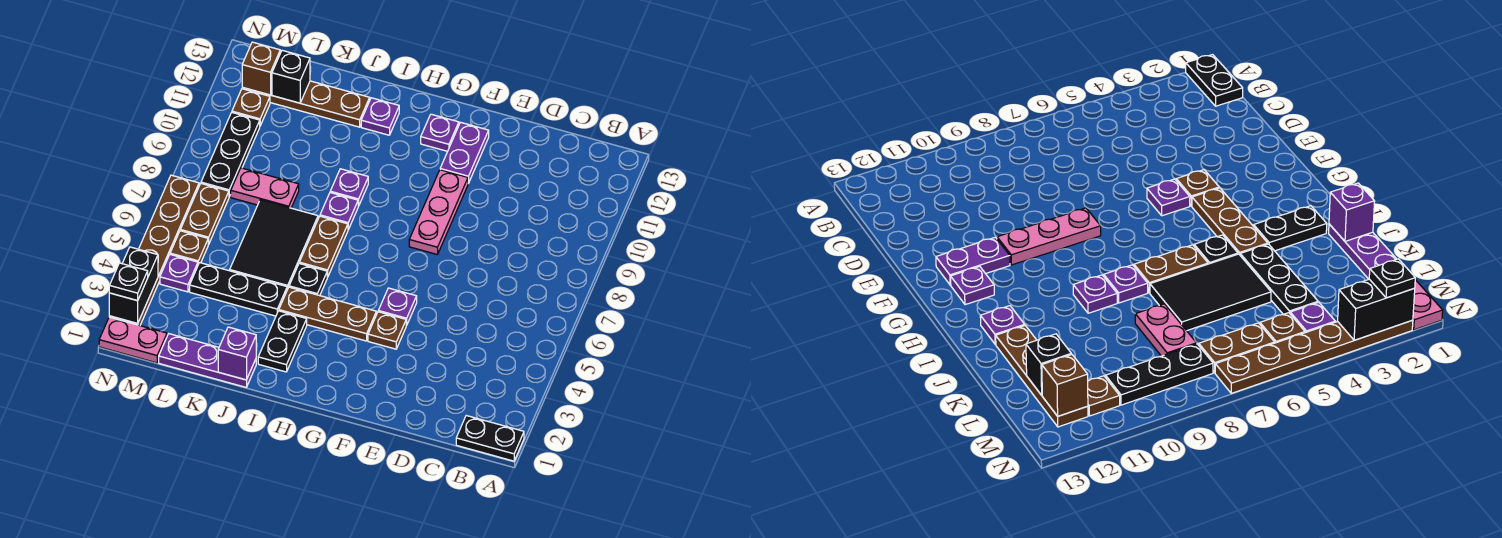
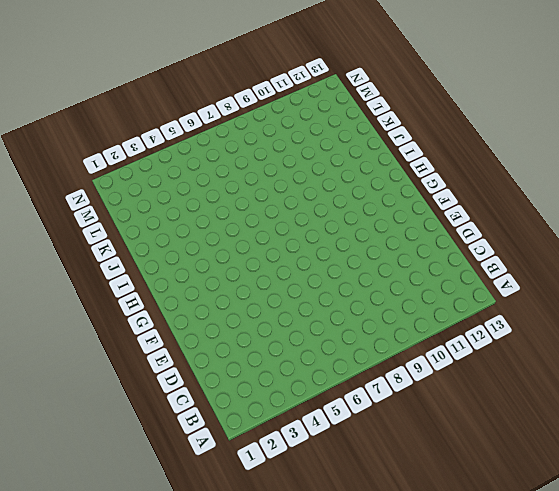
none -> black plate A1:B1 level 1
none -> brown plate F4 level 1
none -> purple plate F5 level 1
none -> pink plate F8:F10 level 1

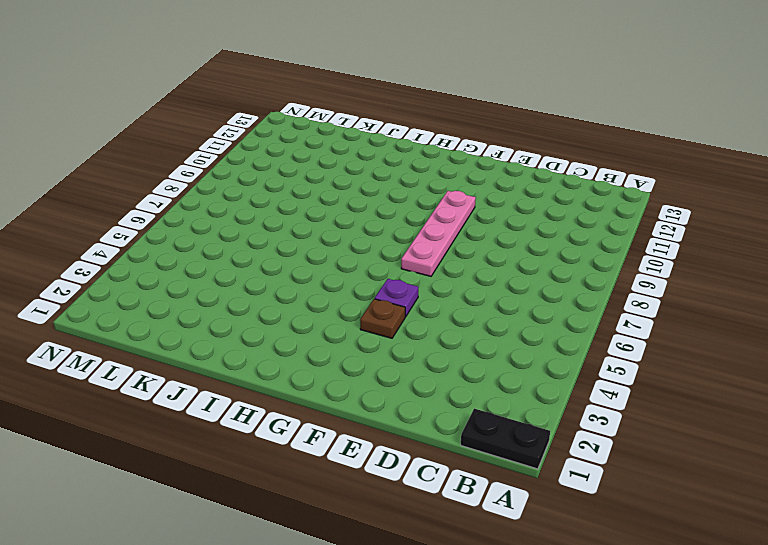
pink plate F7:F10 level 1 -> pink plate F8:F10 level 1
none -> purple plate F11:F12 level 1
none -> brown plate G4:I4 level 1
none -> purple plate G12 level 1
none -> black plate I2:I3 level 1

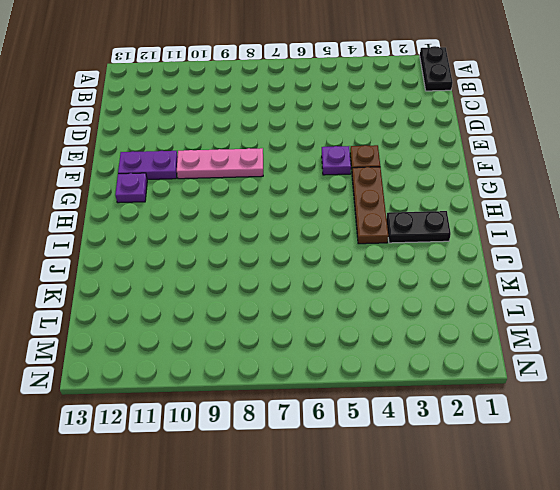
none -> black plate I5 level 1
none -> brown plate I6:I7 level 1
none -> purple plate I8 level 1
none -> purple plate I9 level 1

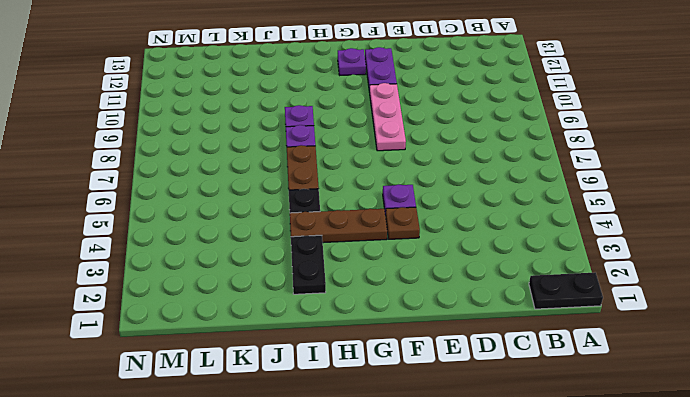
none -> purple plate I12 level 1
none -> purple plate J1:L1 level 1
none -> black plate J4:L4 level 1
none -> black tile J5:K7 level 1

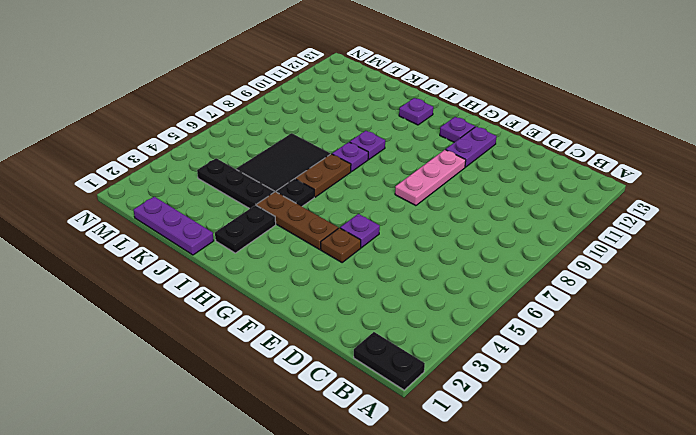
none -> brown plate J12:M12 level 1
none -> pink plate K8:L8 level 1
none -> pink plate M1:N1 level 1
none -> purple plate M4 level 1

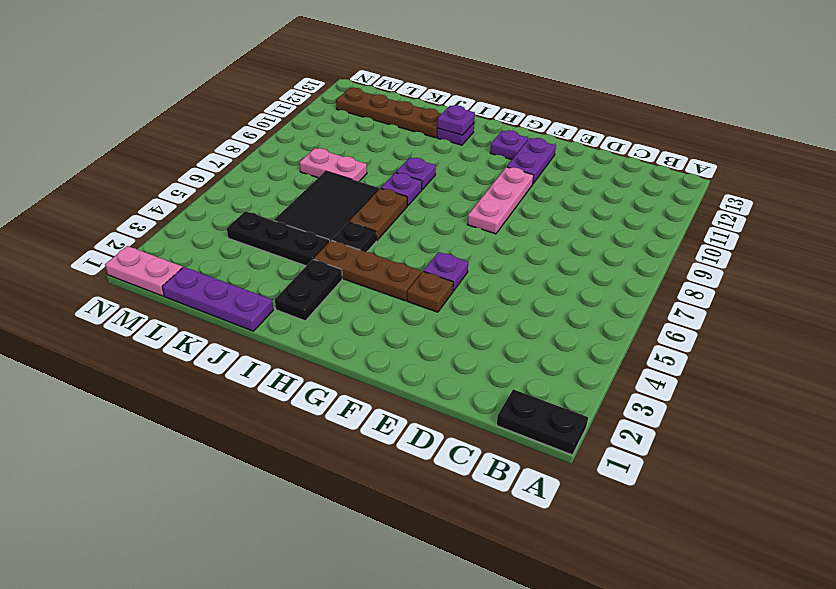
purple plate I12 level 2 -> purple plate M4 level 1
none -> brown plate M5 level 1
none -> brown plate M6:M7 level 1
none -> black plate M8:M10 level 1
none -> brown plate M11 level 1

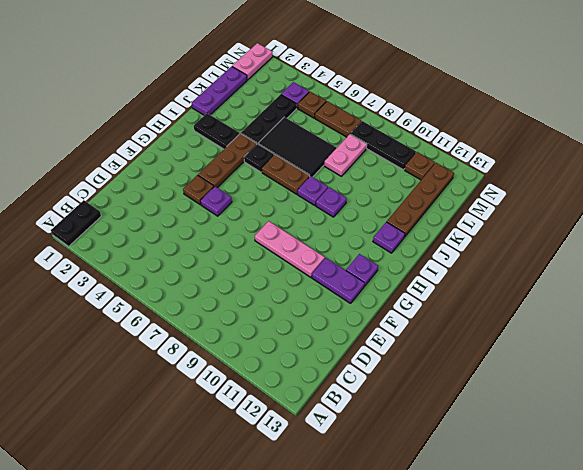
none -> brown plate N2:N7 level 1
none -> purple brick J1 level 2
none -> black brick L12 level 2
none -> brown brick M12 level 2

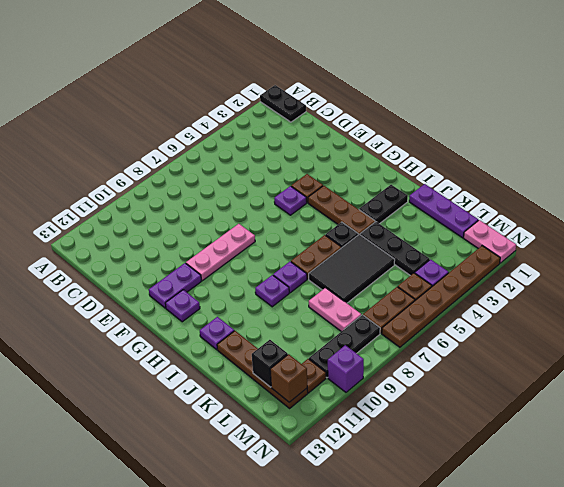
purple brick N10 level 1 -> purple brick J1 level 2
none -> black brick N2:N3 level 2
none -> black plate N2 level 3

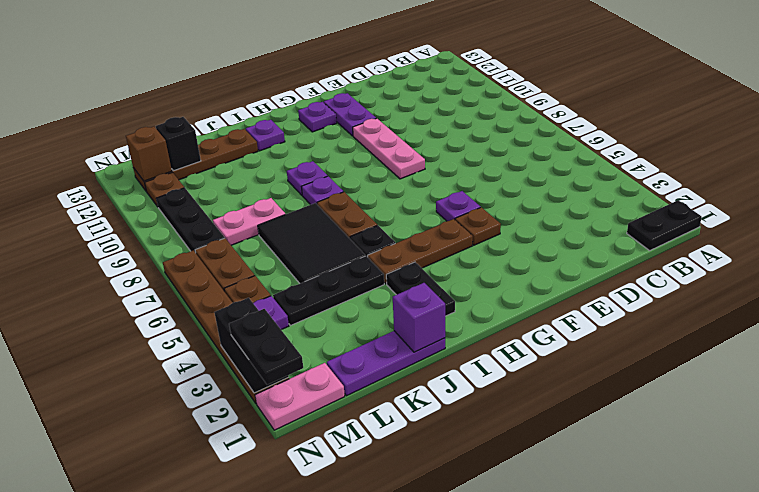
black plate N1:N2 level 3 -> black plate N2 level 3

